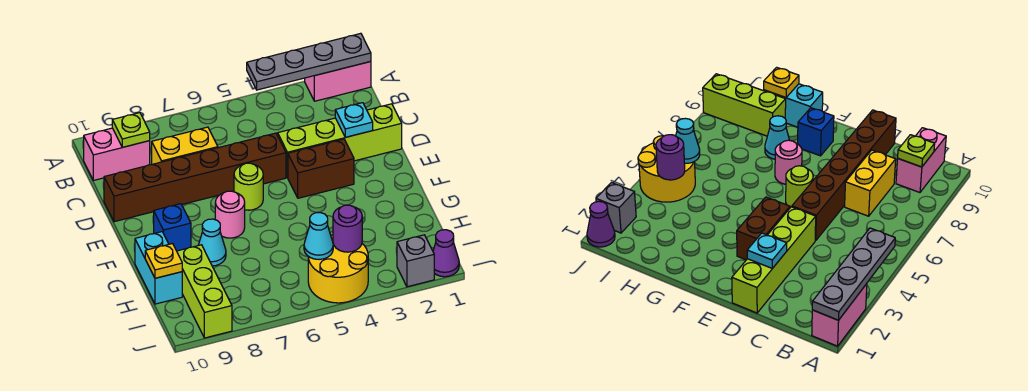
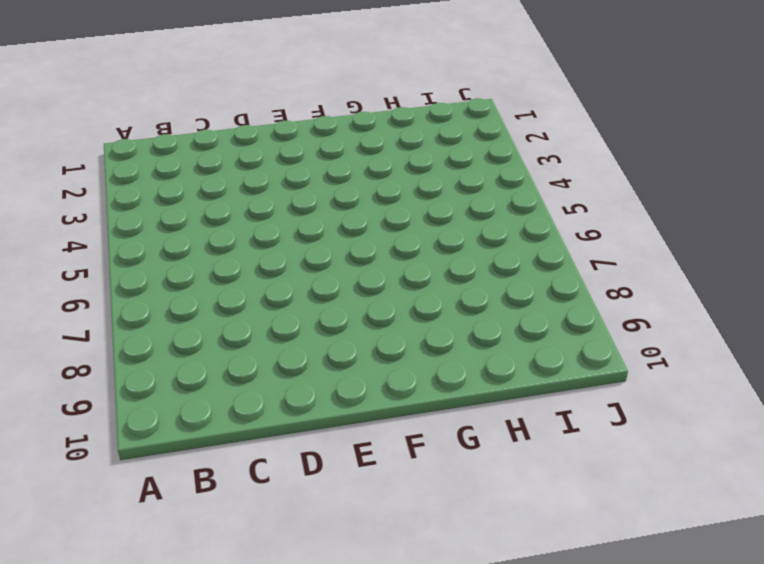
none -> pink brick A1:A2 level 1
none -> pink brick B9:B10 level 1
none -> yellow brick C7:C8 level 1

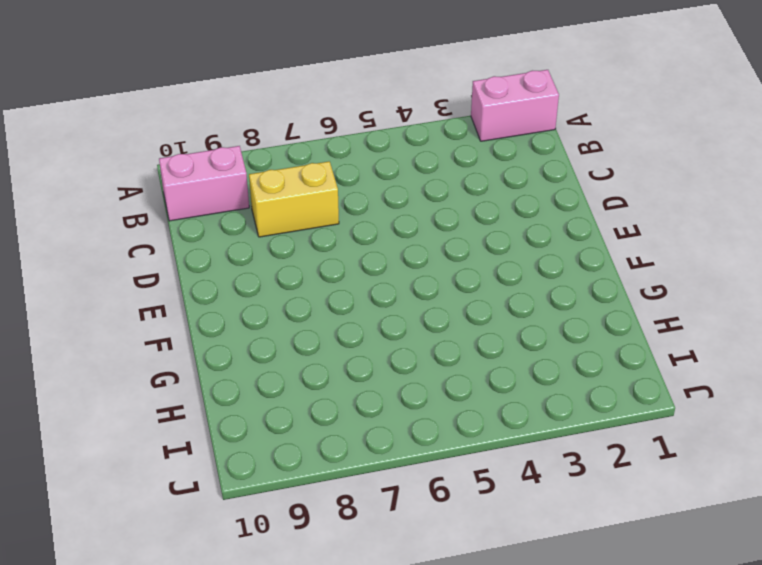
none -> lime brick D1:D4 level 1
none -> brown brick D5:D10 level 1
none -> brown brick E3:E4 level 1

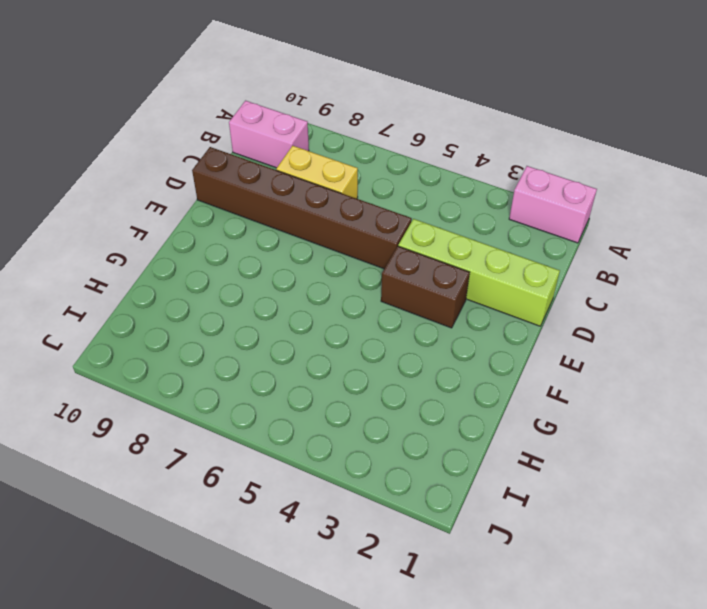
none -> lime round brick E6 level 1
none -> pink round brick F7 level 1
none -> blue brick F9 level 1

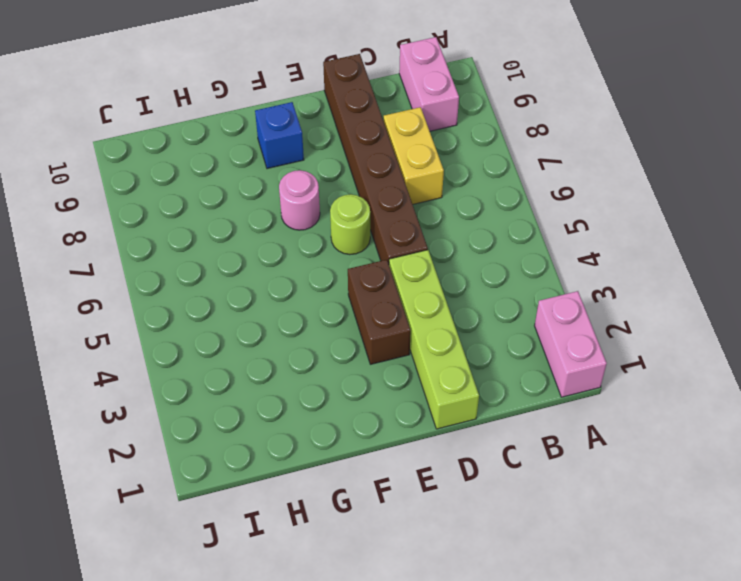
none -> cyan cone G8 level 1
none -> cyan brick G10:H10 level 1
none -> lime brick H9:J9 level 1

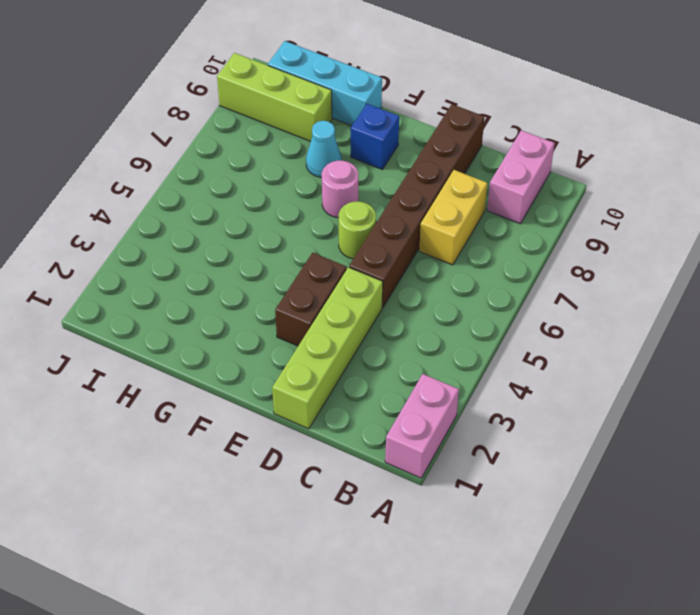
cyan brick G10:I10 level 1 -> cyan brick G10:H10 level 1
none -> yellow round brick I4:J5 level 1
none -> purple cone J1 level 1
none -> grey brick J2 level 1

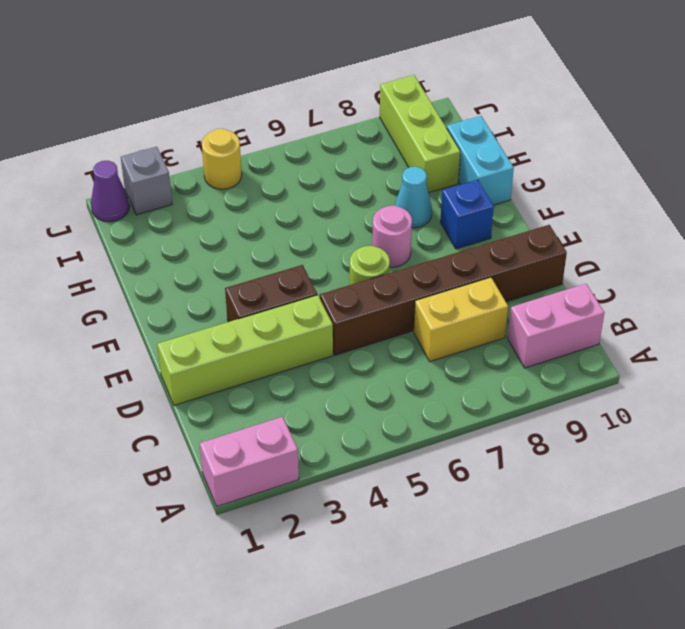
yellow round brick J4 level 1 -> yellow round brick I4:J5 level 1
none -> grey plate A1:A4 level 2
none -> lime plate B9 level 2
none -> cyan plate D2 level 2

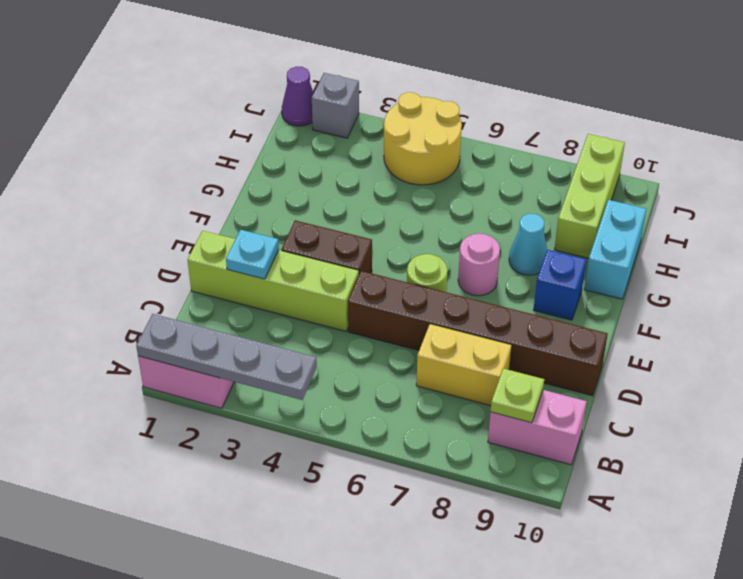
none -> yellow plate H10 level 2
none -> purple round brick I4 level 2
none -> cyan cone I5 level 2

